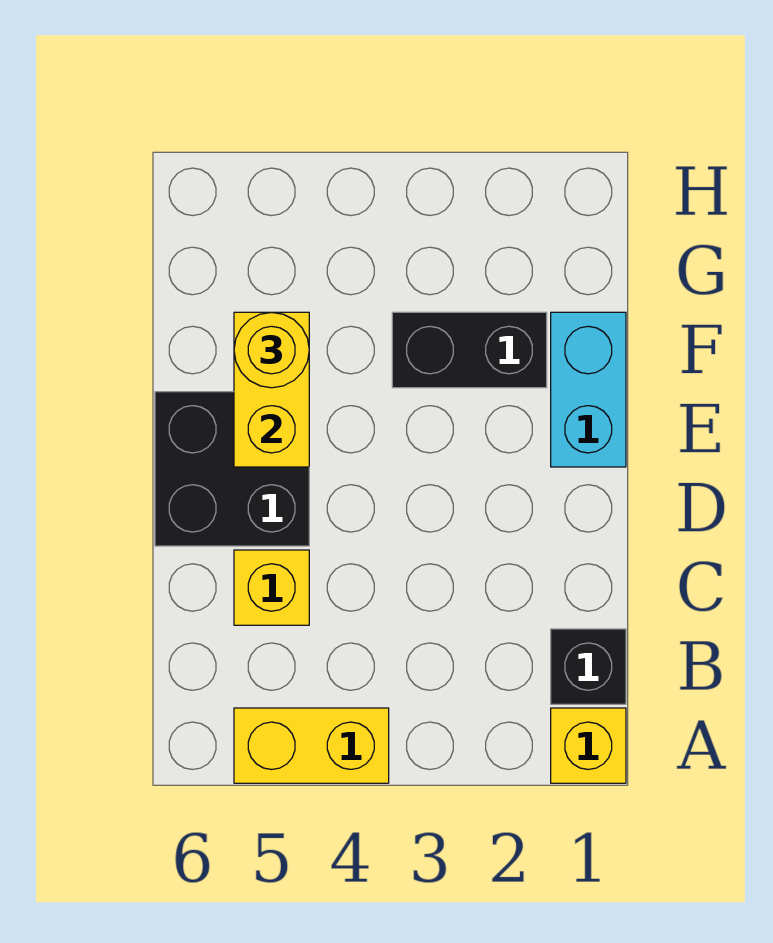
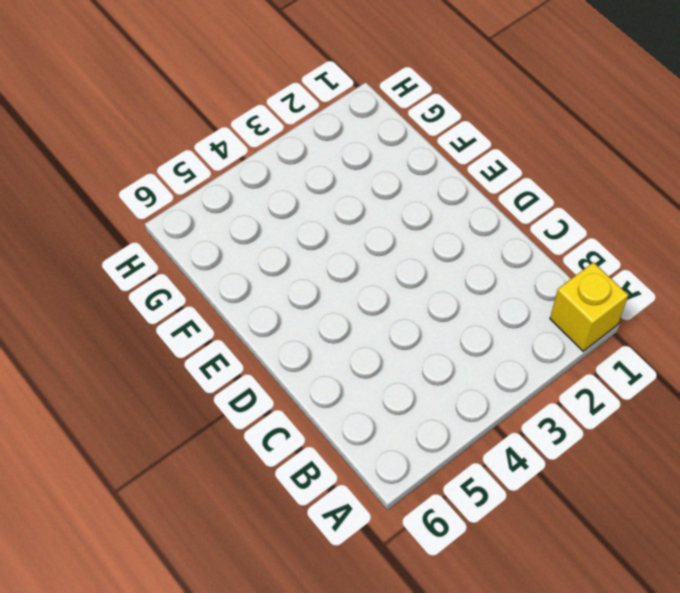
none -> yellow brick A4:A5 level 1
none -> black brick B1 level 1

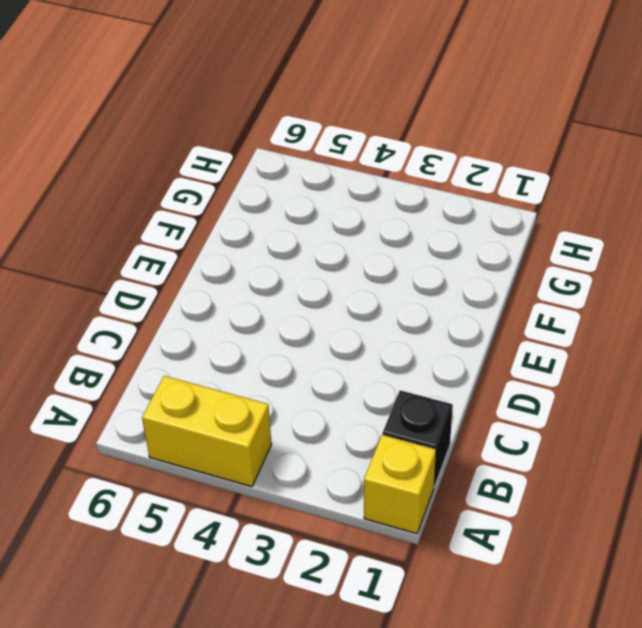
none -> yellow brick C5 level 1
none -> black brick D5:E6 level 1

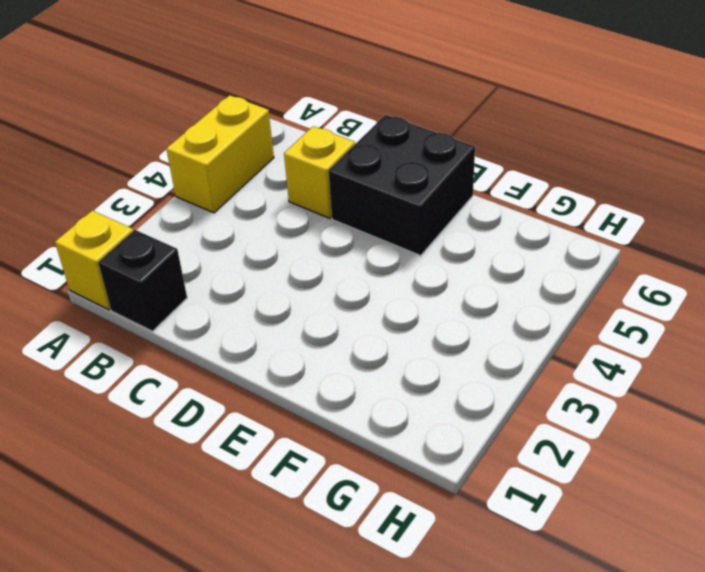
none -> cyan brick E1:F1 level 1
none -> black brick F2:F3 level 1

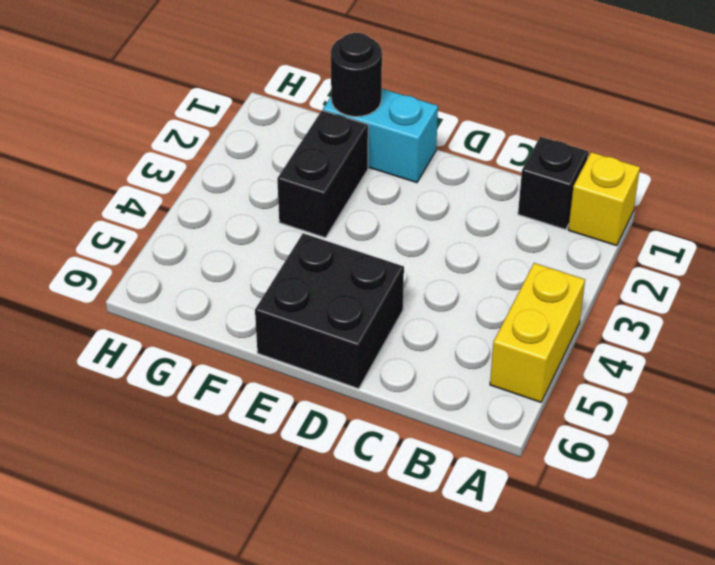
black round brick F1 level 2 -> none
none -> yellow brick C5 level 1
none -> yellow brick E5:F5 level 2

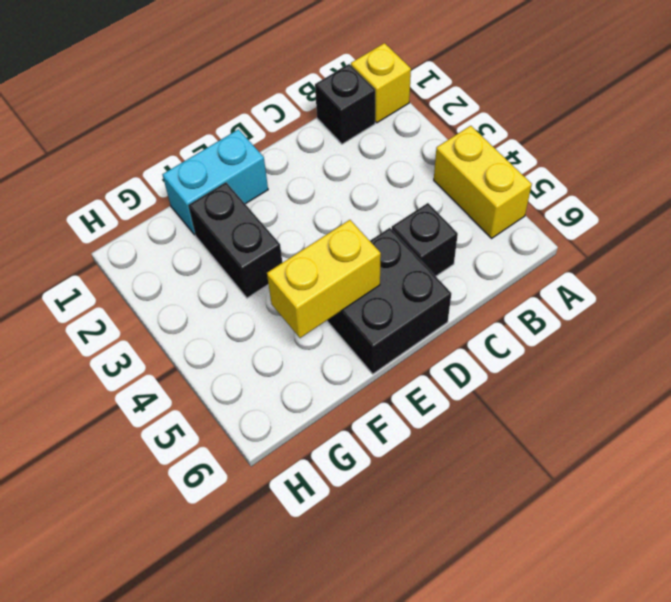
black brick C5 level 1 -> yellow brick C5 level 1
none -> yellow round brick F5 level 3

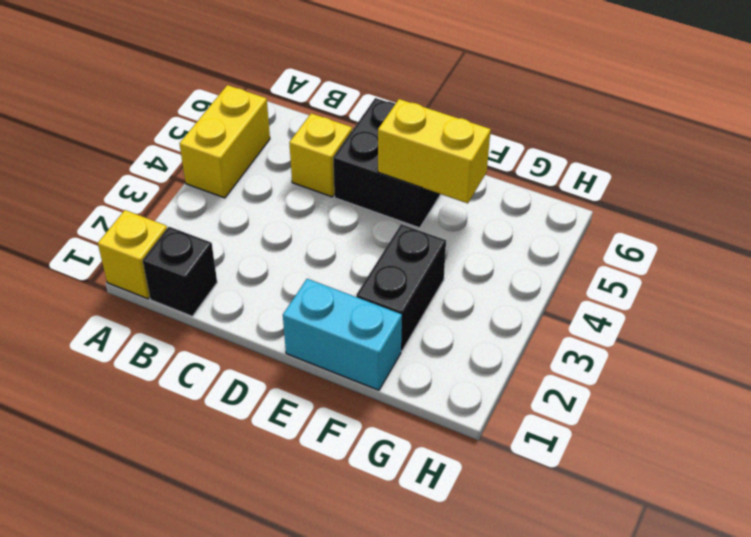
none -> yellow round brick F5 level 3

